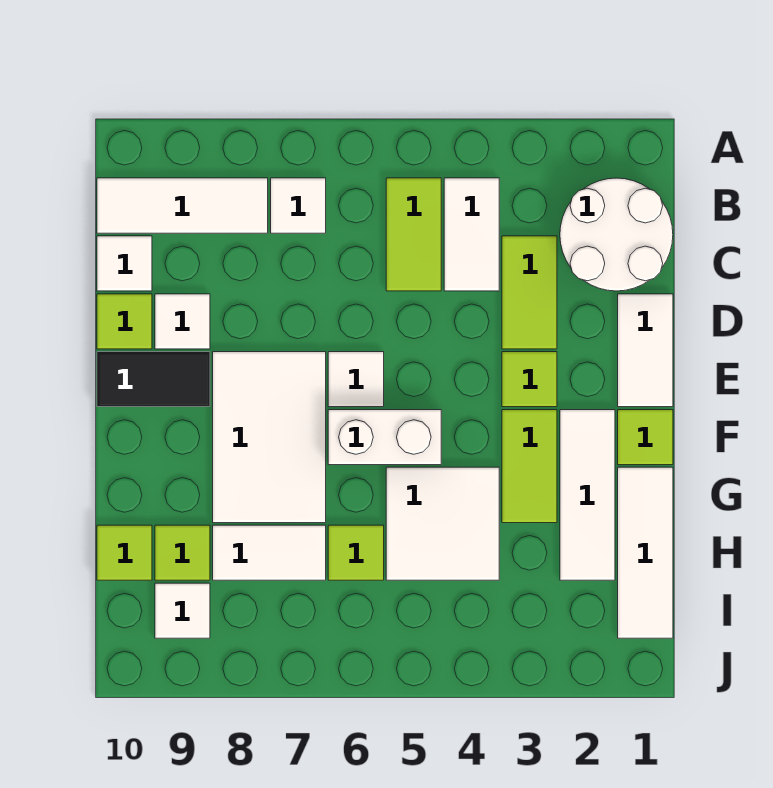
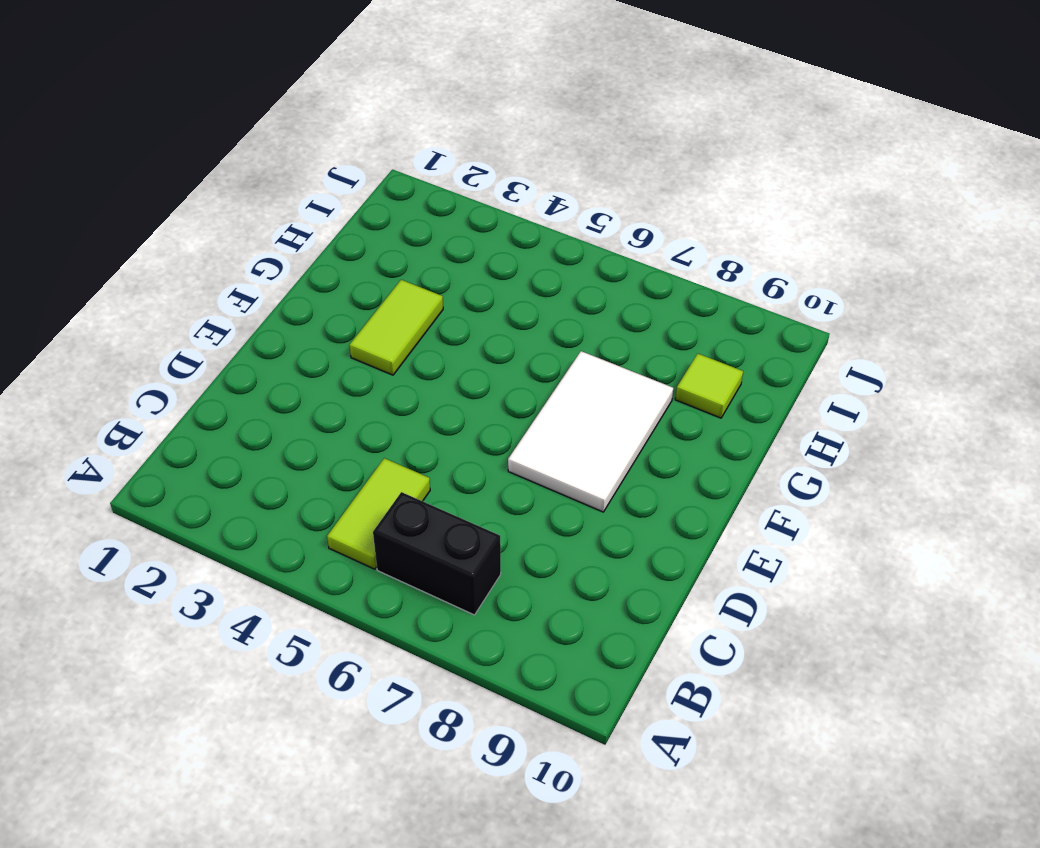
black brick B6:B7 level 1 -> white tile B7 level 1
none -> white round brick B1:C2 level 1
none -> white tile B4:C4 level 1
none -> white tile B8:B10 level 1

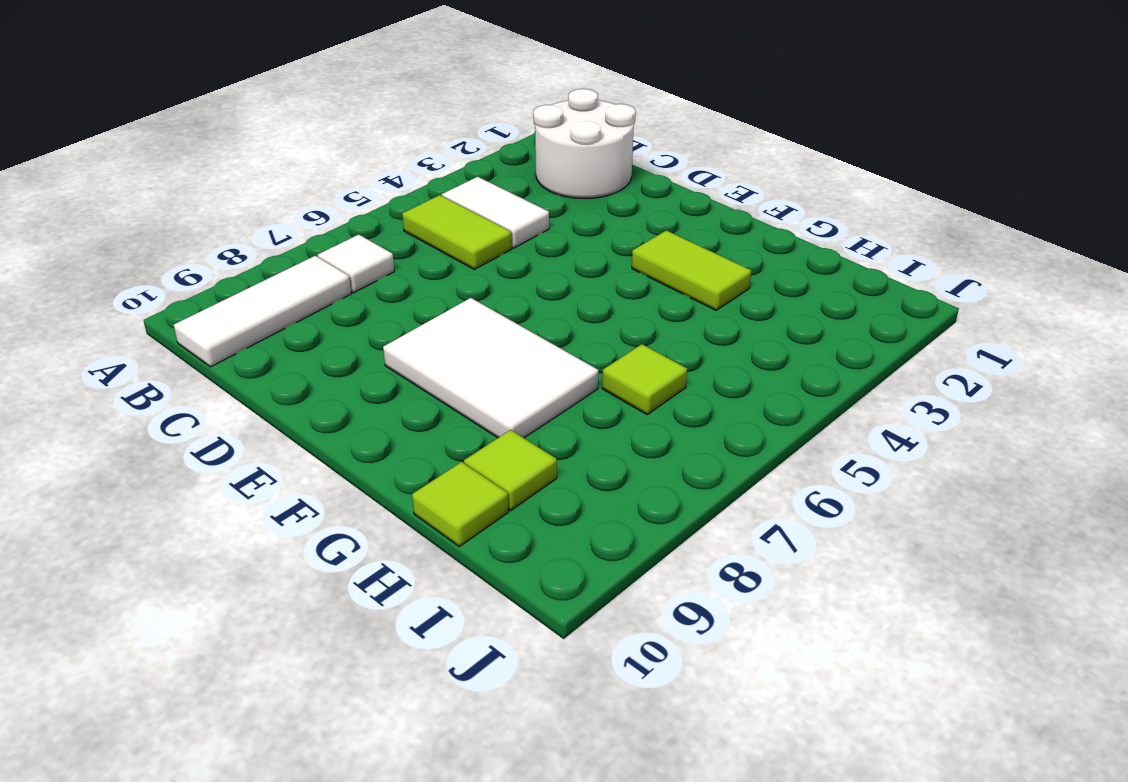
none -> lime tile C3:D3 level 1
none -> white tile C10 level 1
none -> white tile D1:E1 level 1

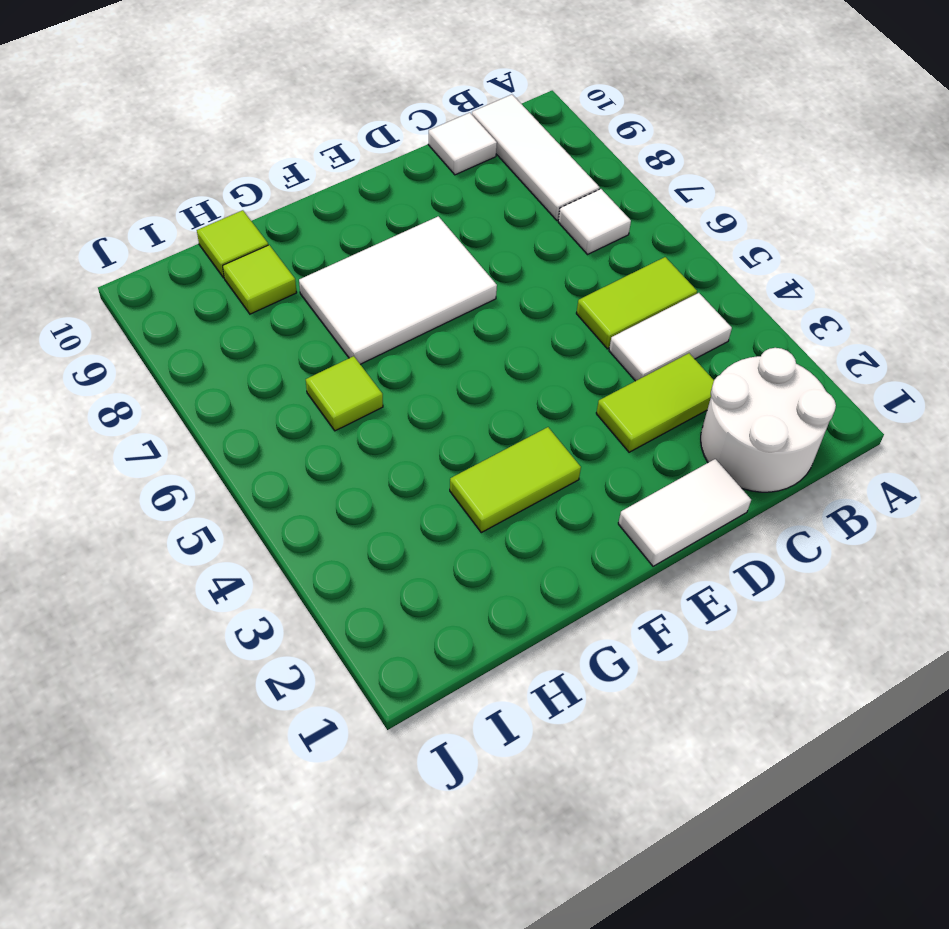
none -> white tile D9 level 1
none -> lime tile D10 level 1
none -> lime tile E3 level 1

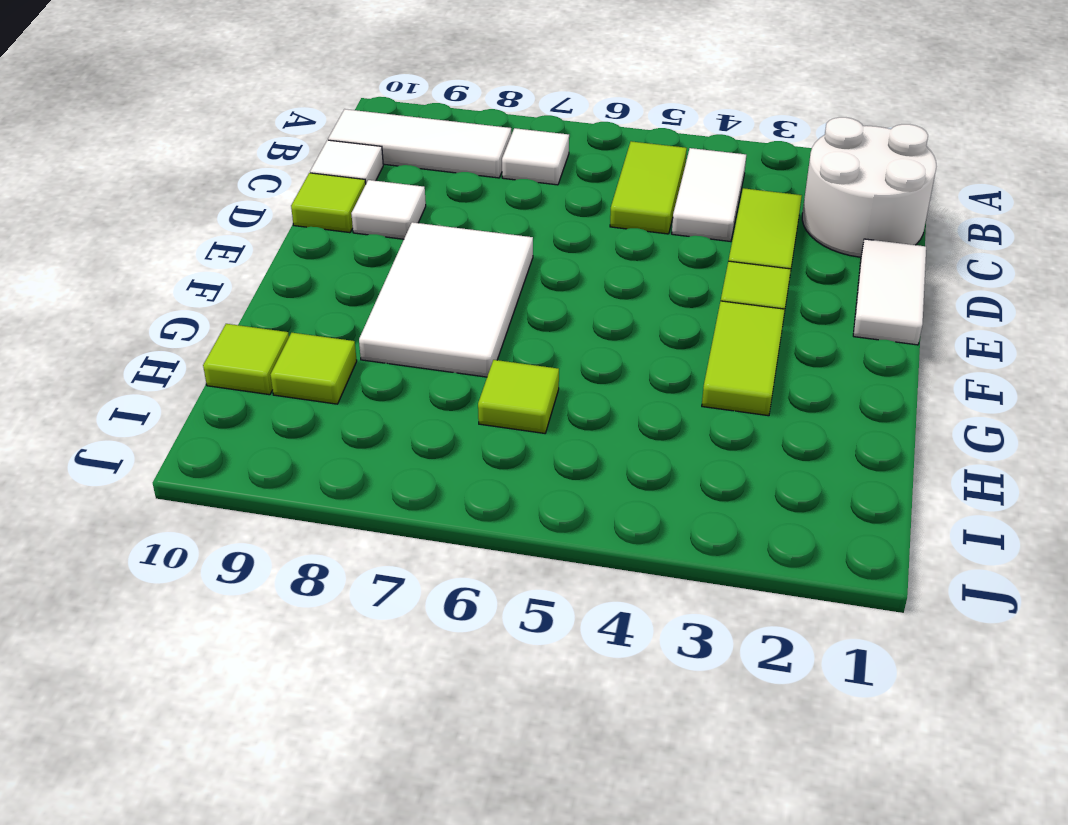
none -> white tile E6 level 1
none -> black tile E9:E10 level 1
none -> lime tile F1 level 1

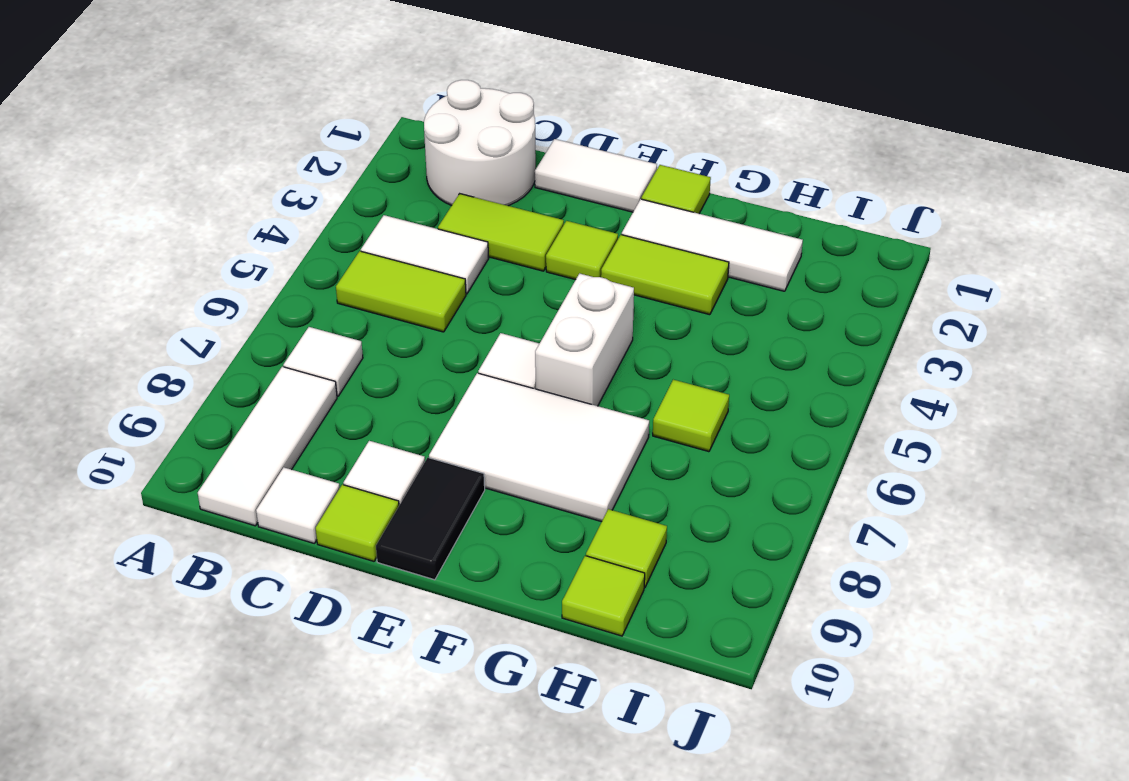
none -> white tile G1:I1 level 1
none -> white tile G4:H5 level 1
none -> white tile H7:H8 level 1

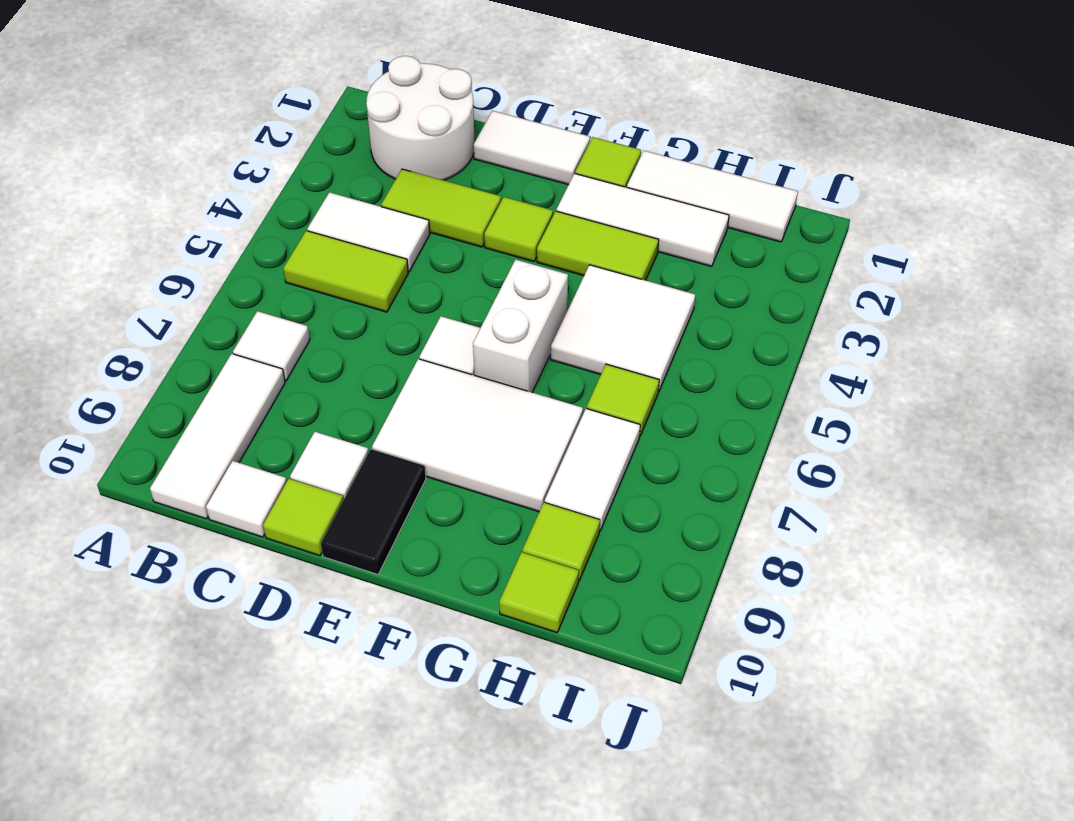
none -> white tile I9 level 1

